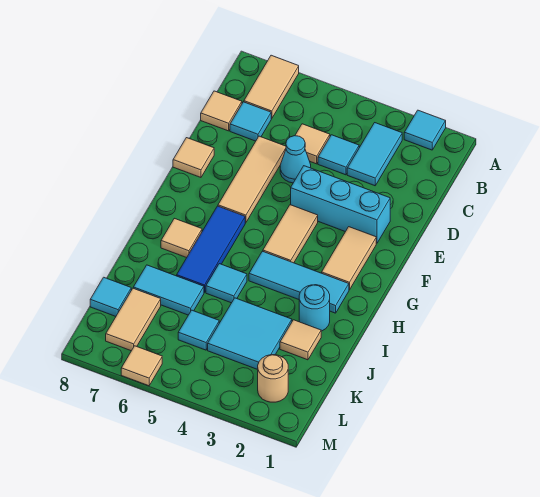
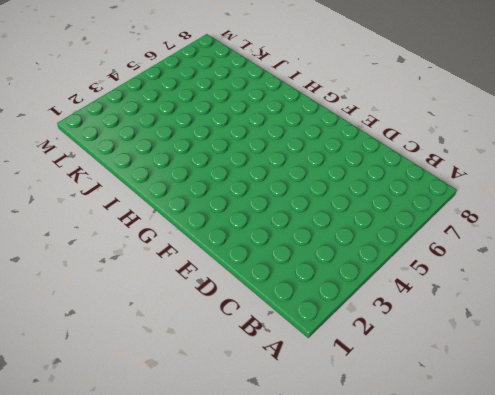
none -> cyan tile A2 level 1
none -> tan tile A7:B7 level 1
none -> cyan tile B3:C3 level 1

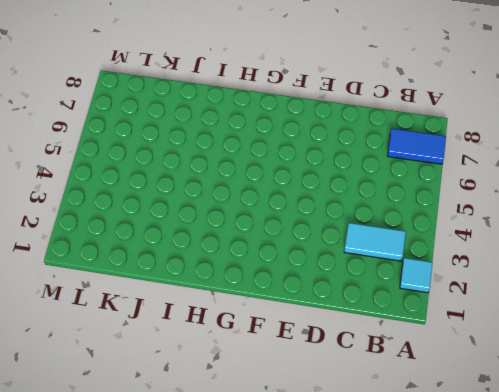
blue tile A7:B7 level 1 -> tan tile A7:B7 level 1
none -> cyan tile C4 level 1
none -> tan tile C5 level 1
none -> cyan tile C7 level 1

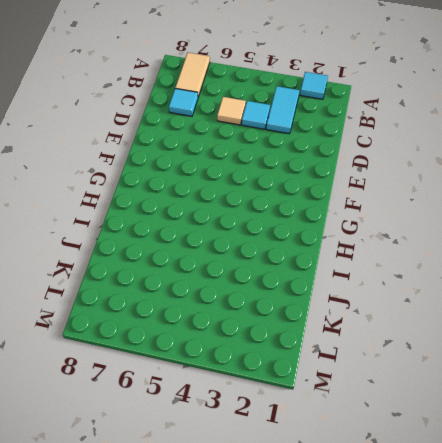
none -> tan tile C8 level 1
none -> cyan cone D5 level 1
none -> tan tile D6:F6 level 1

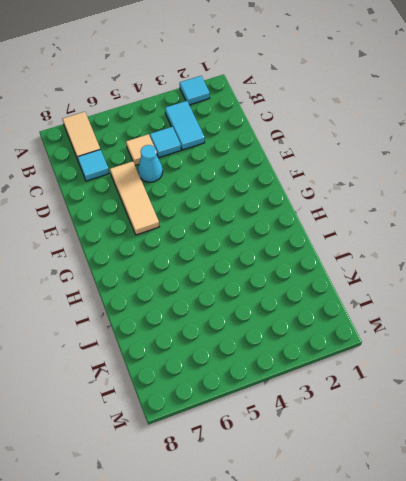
none -> tan tile C8 level 1
none -> cyan brick E2:E4 level 1
none -> tan tile E8 level 1

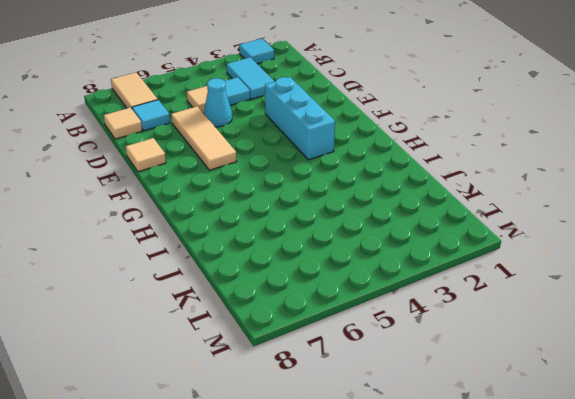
cyan brick E3:G3 level 1 -> cyan brick E2:E4 level 1
none -> tan tile F2:G2 level 1
none -> tan tile F4:G4 level 1
none -> blue tile G6:I6 level 1

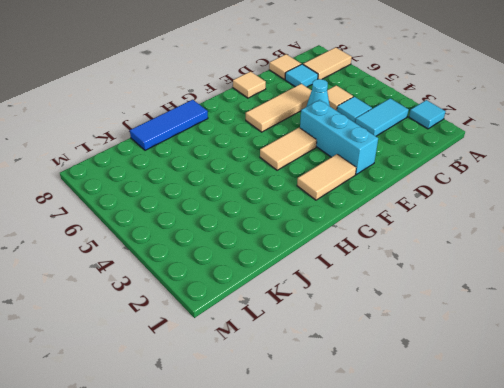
blue tile H8:J8 level 1 -> blue tile G6:I6 level 1
none -> cyan tile H2:H4 level 1
none -> tan tile H7 level 1
none -> cyan round brick I2 level 1

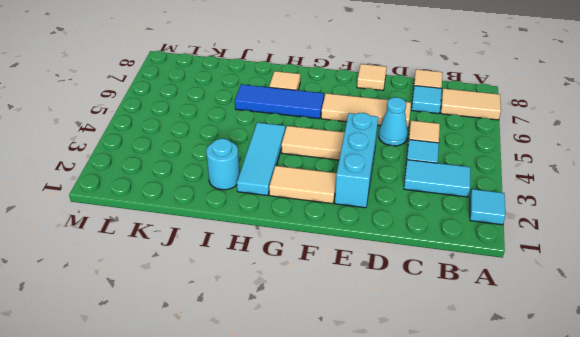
none -> cyan tile I5 level 1
none -> tan tile J2 level 1
none -> cyan tile J3:K4 level 1

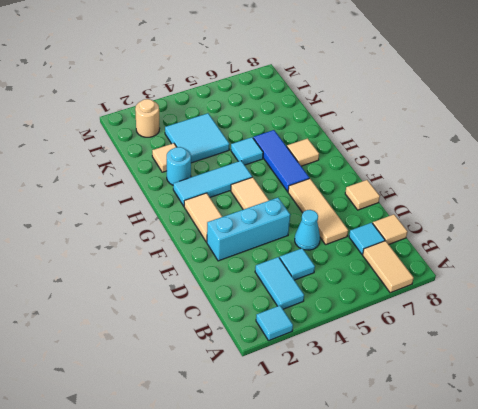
none -> tan tile C5 level 1
none -> cyan tile J6:J7 level 1
none -> cyan tile K5 level 1

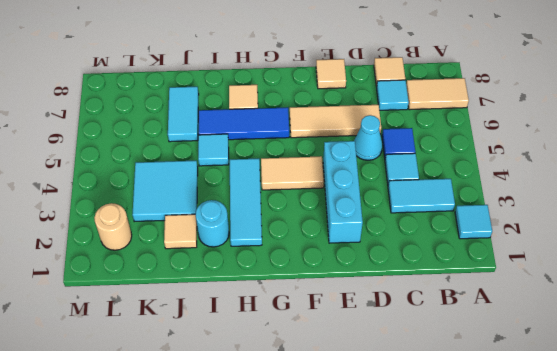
blue tile C5 level 1 -> tan tile C5 level 1
none -> tan tile F2:G2 level 1
none -> cyan tile K5 level 1
none -> tan tile K7:L7 level 1

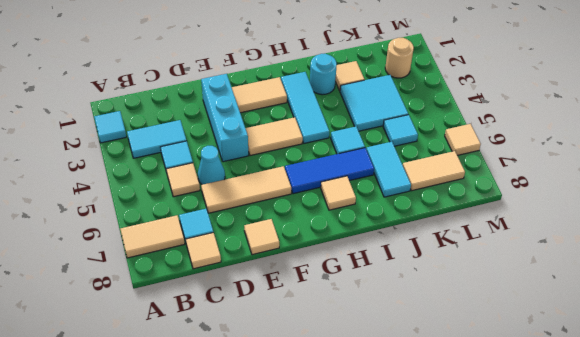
none -> cyan tile K8 level 1

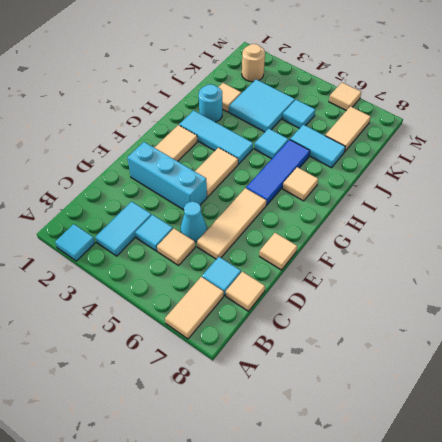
none -> cyan tile K8 level 1

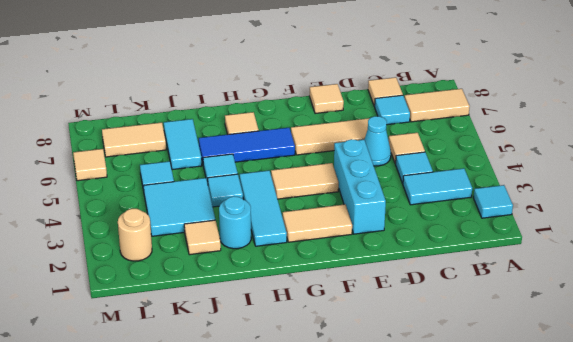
cyan tile I4 level 1 -> cyan tile K8 level 1

